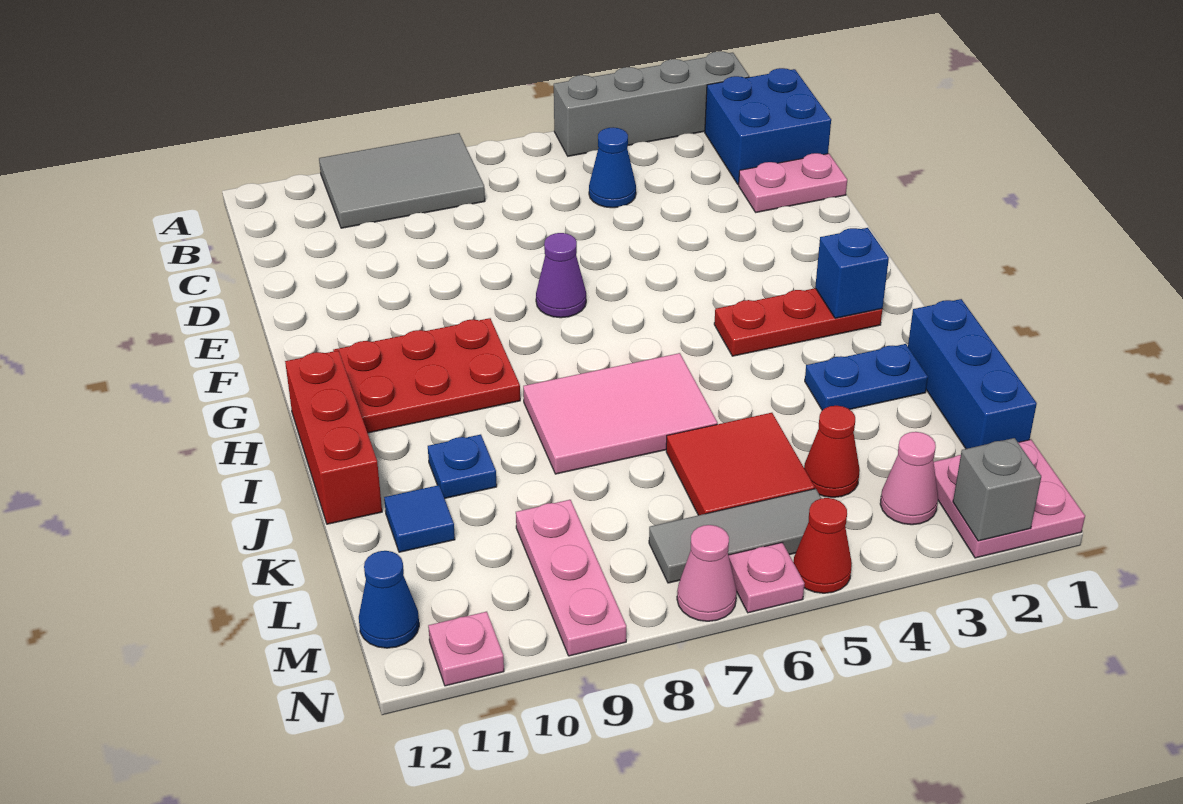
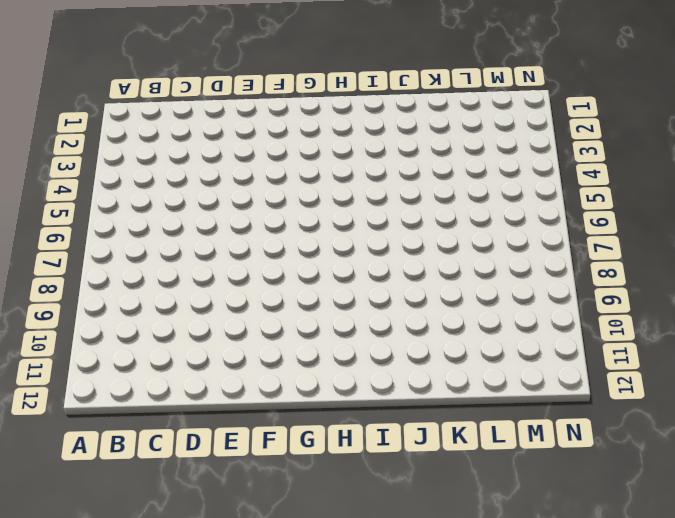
none -> grey brick A2:A5 level 1
none -> grey tile A8:B10 level 1
none -> blue brick B1:C2 level 1

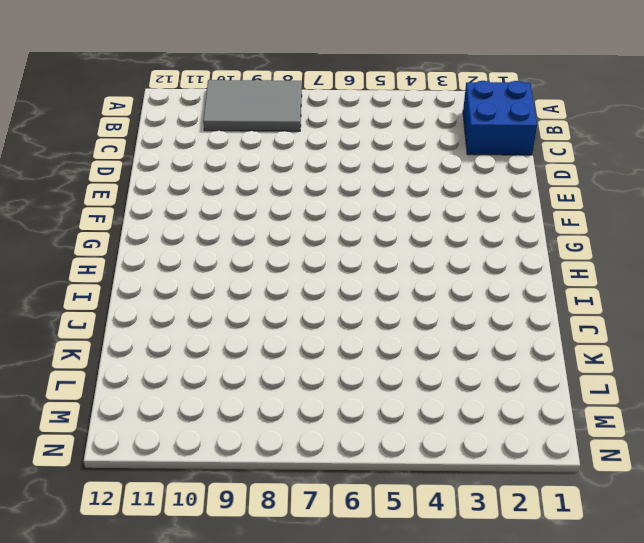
none -> grey brick A2:A5 level 1
none -> blue cone C5 level 1
none -> pink plate D1:D2 level 1

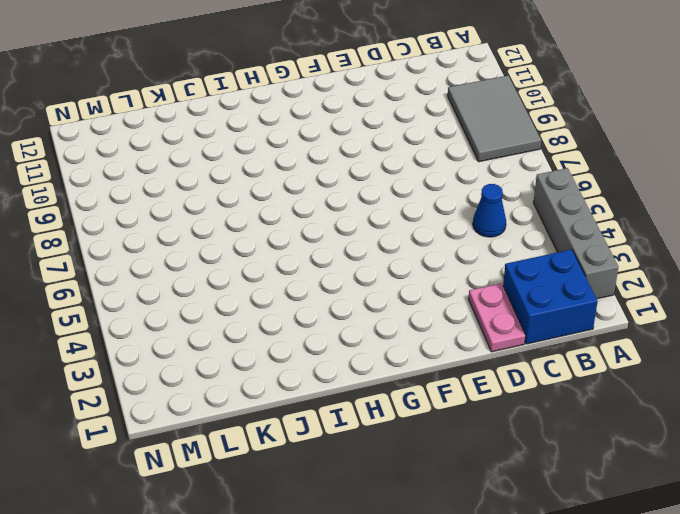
none -> purple cone F7 level 1
none -> red plate G9:H11 level 1
none -> red plate H2:H4 level 1

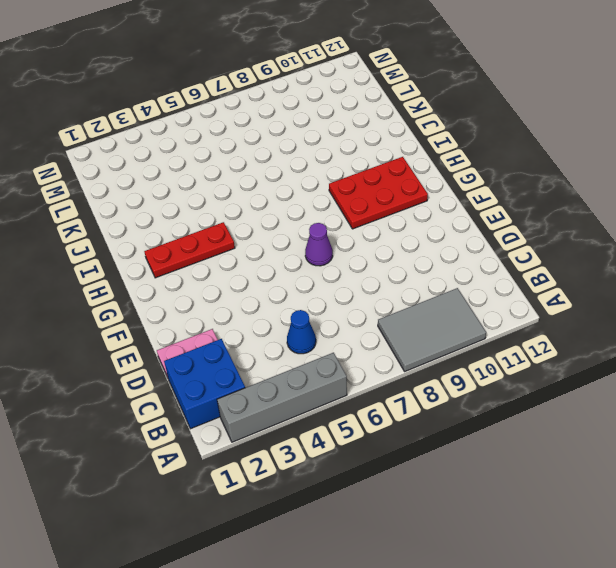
none -> red brick H12:J12 level 1
none -> pink tile I6:J8 level 1
none -> blue brick J1:L1 level 1

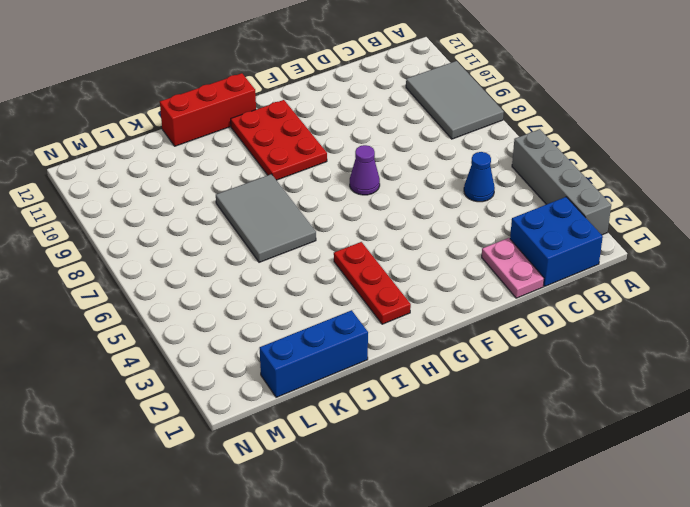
grey tile I6:J8 level 1 -> pink tile I6:J8 level 1
none -> blue plate J2:J3 level 1
none -> blue plate J10 level 1
none -> red tile K5:L6 level 1

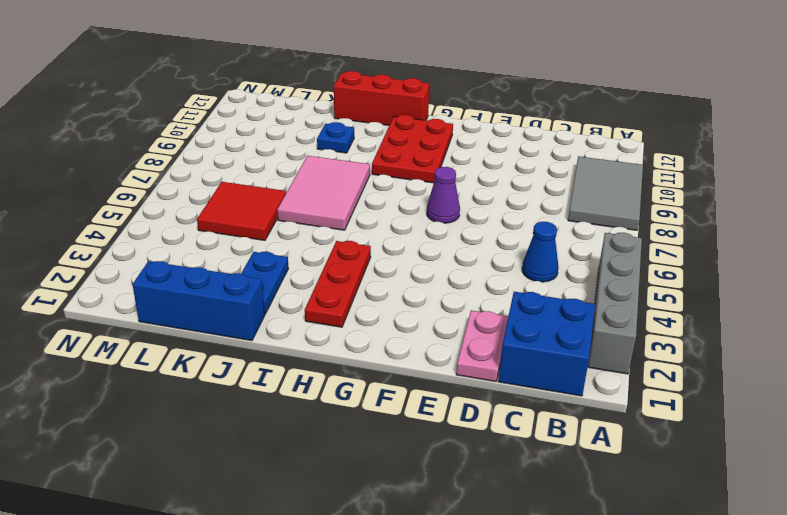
none -> blue tile K11 level 1
none -> red cone L4 level 1
none -> pink plate L9:N9 level 1

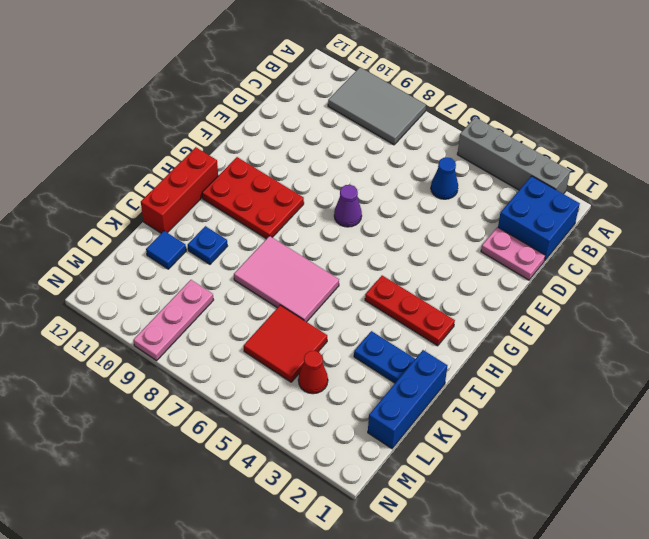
none -> pink plate M1:N2 level 1
none -> pink cone M3 level 1
none -> grey tile M5:M7 level 1

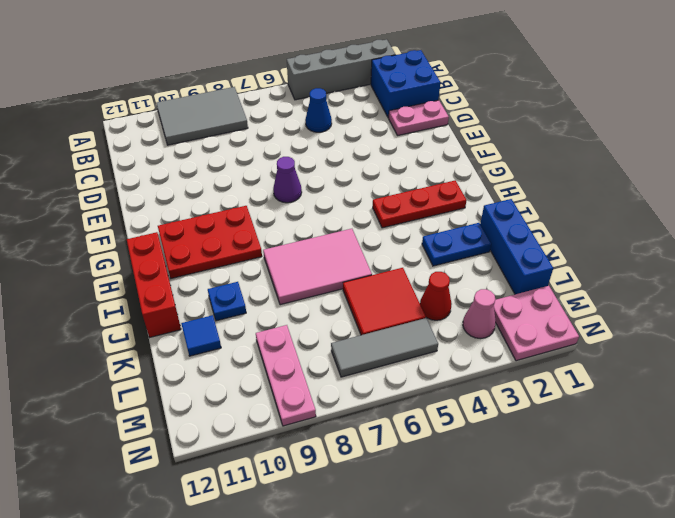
none -> blue cone M12 level 1
none -> red cone N5 level 1
none -> pink plate N6 level 1

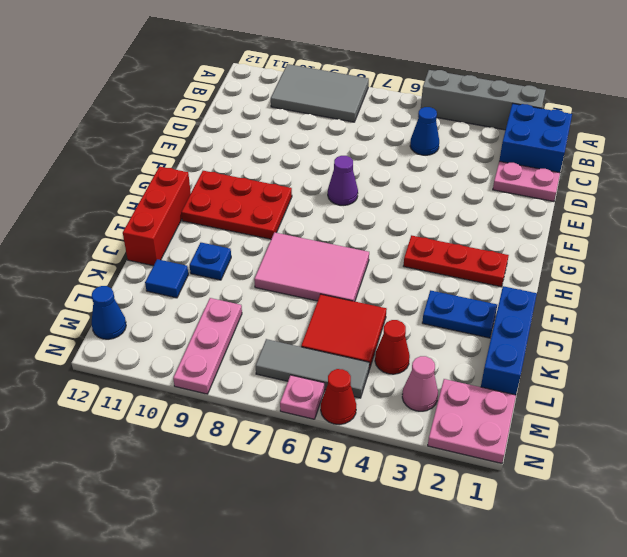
none -> pink cone N7 level 1
none -> pink plate N11 level 1
none -> blue brick H2 level 2

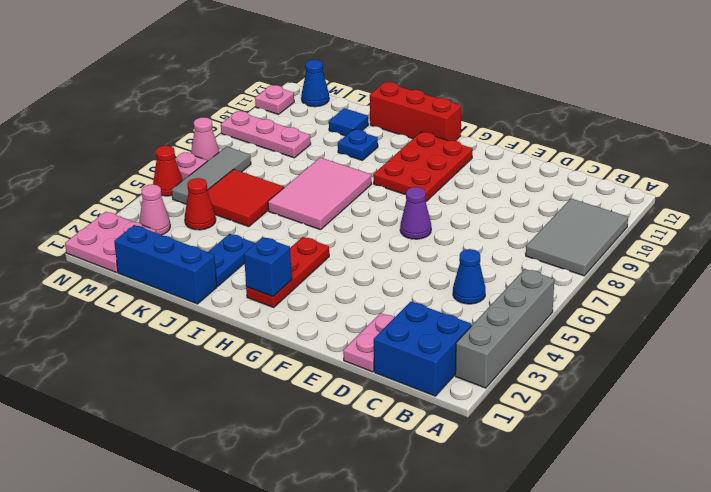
none -> grey brick N2 level 2

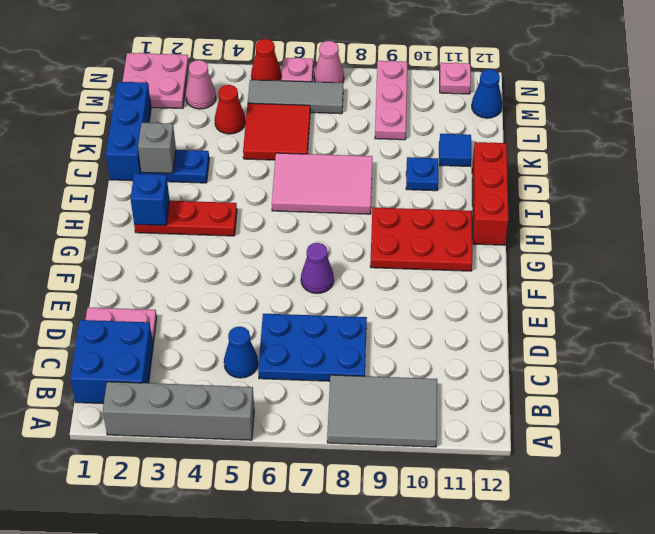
blue plate C6:D8 level 1 -> none
grey brick J2 level 2 -> grey brick N2 level 2

